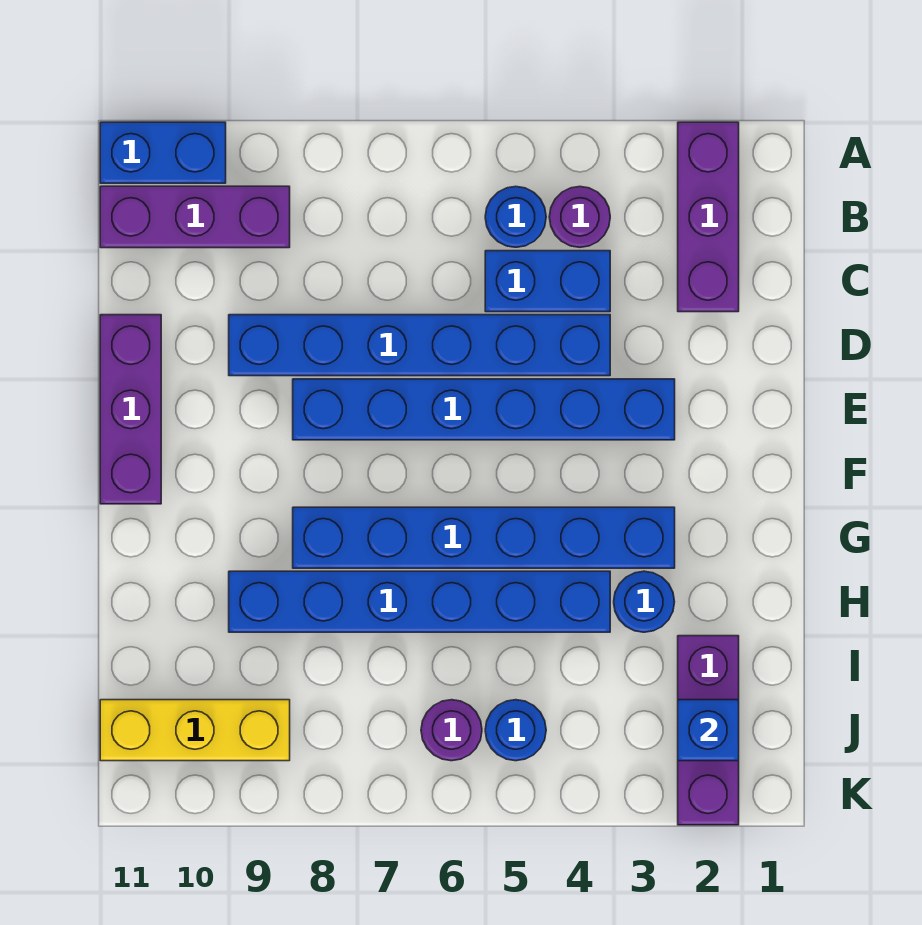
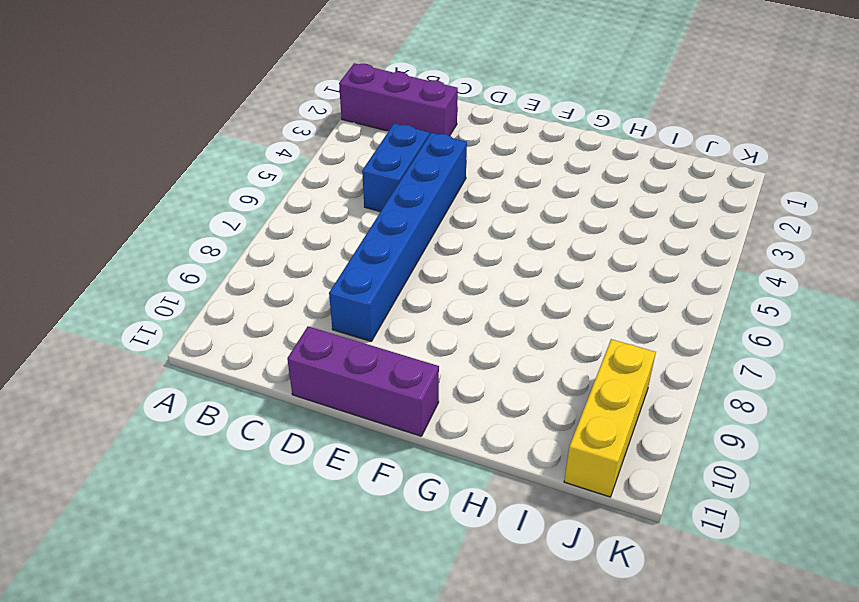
none -> blue brick A10:A11 level 1
none -> purple round brick B4 level 1
none -> blue round brick B5 level 1

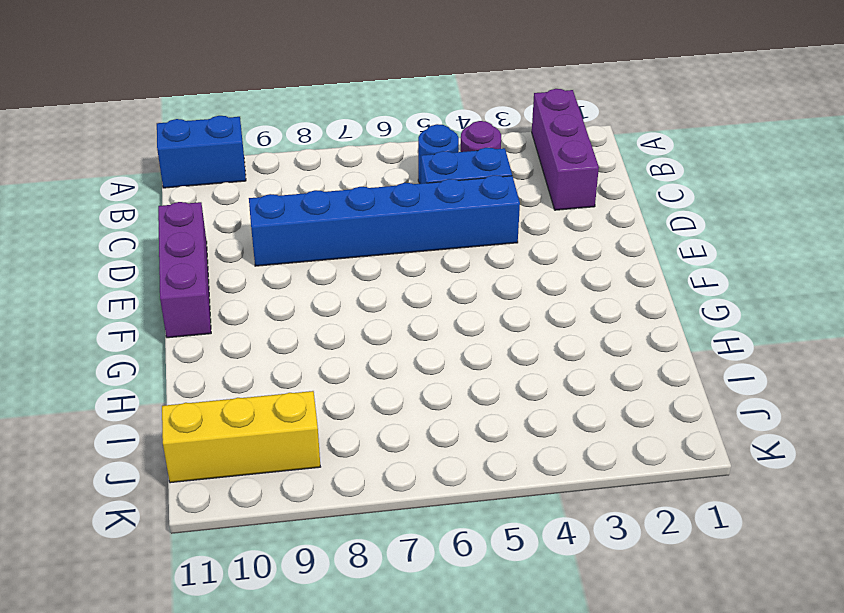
none -> purple brick B9:B11 level 1
none -> blue brick E3:E8 level 1
none -> blue brick G3:G8 level 1

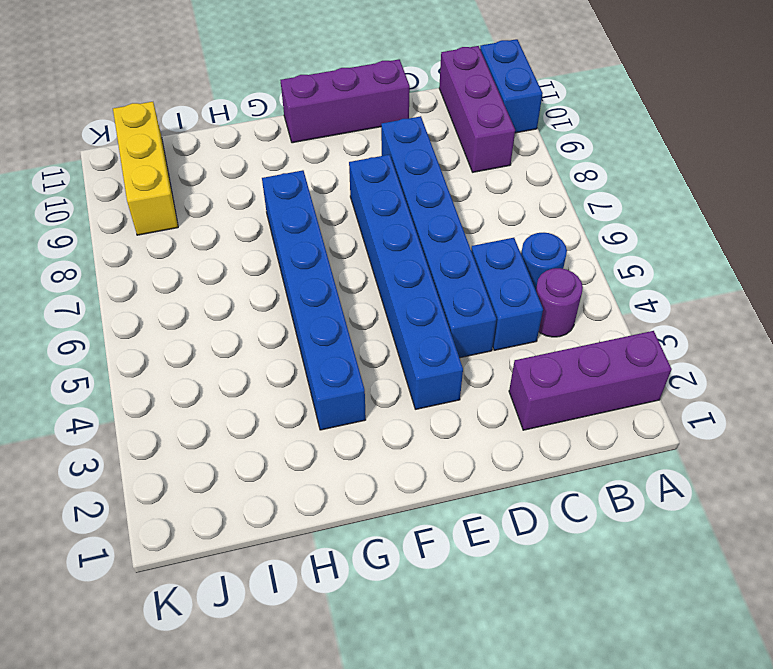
none -> blue round brick H3 level 1
none -> blue brick H4:H9 level 1
none -> purple brick I2:K2 level 1

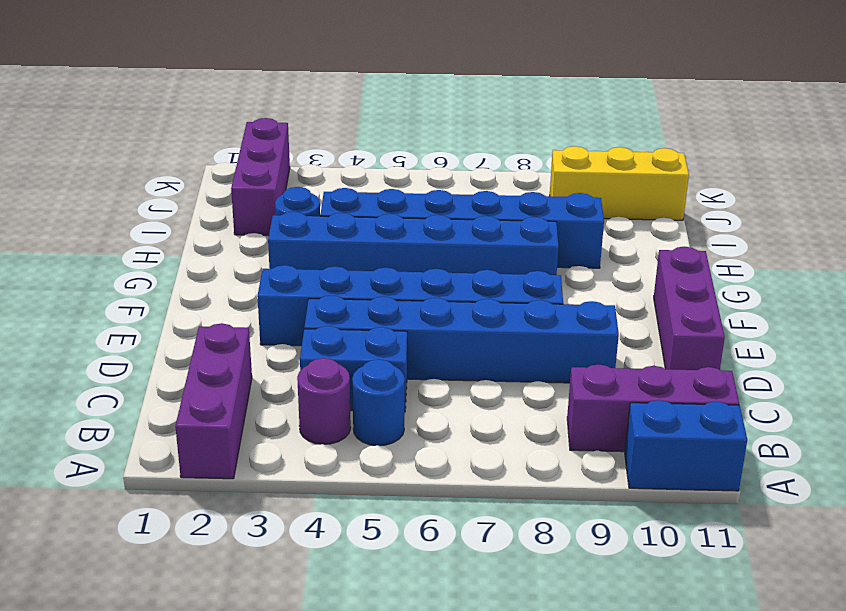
none -> blue round brick J5 level 1
none -> purple round brick J6 level 1
none -> blue brick J2 level 2

